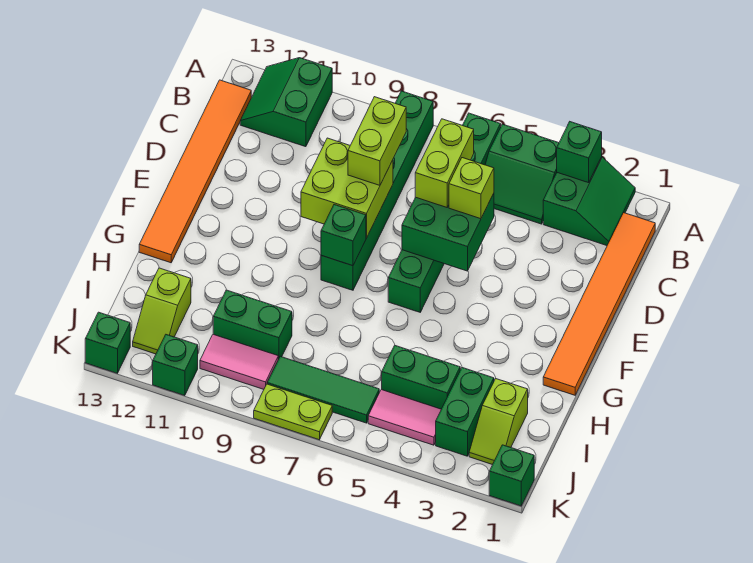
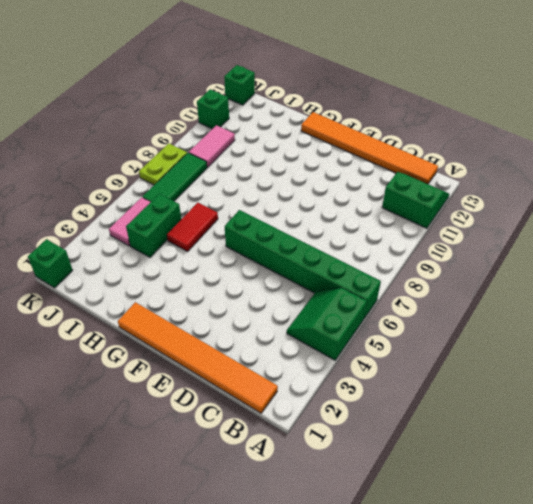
red tile H5:H6 level 1 -> none
none -> green slope A2:B3 level 1 top 3
none -> green brick A8:F8 level 1
none -> lime slope I2:J2 level 1 top I

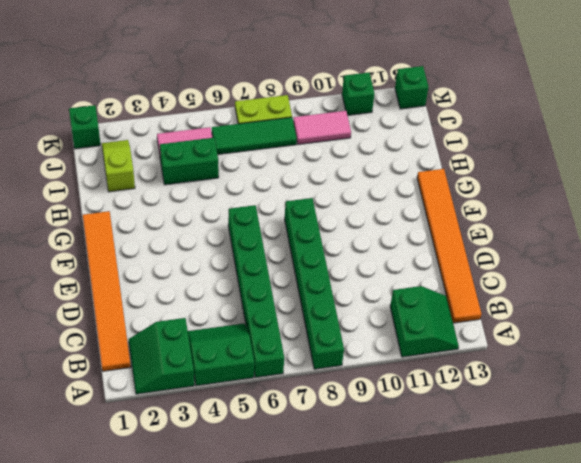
none -> green brick I3:J3 level 1
none -> green brick I9:I10 level 1
none -> lime slope I12:J12 level 1 top I

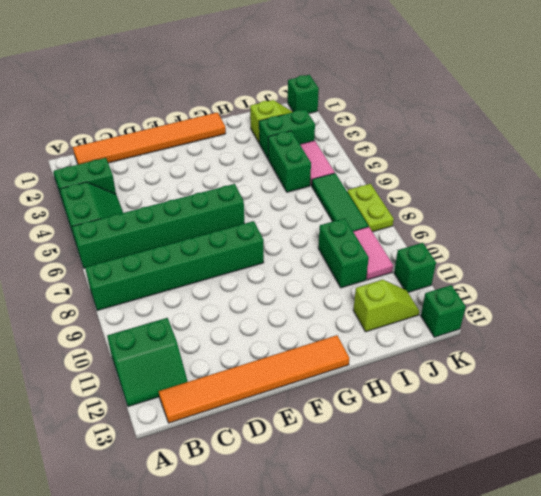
none -> green brick A3 level 2
none -> green brick D5:E6 level 2
none -> lime brick D8:E9 level 2

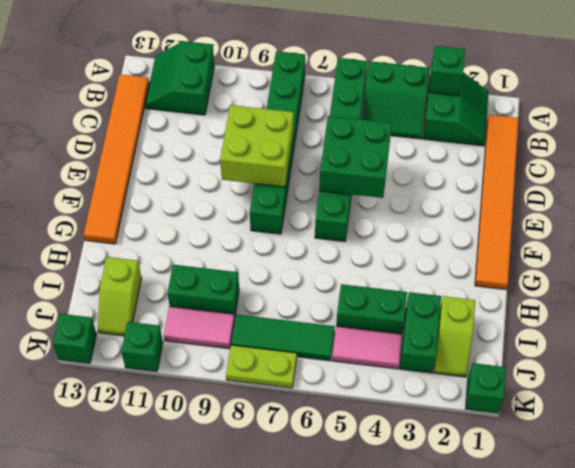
none -> green brick F8 level 2
none -> lime brick C6:D6 level 3
none -> lime brick C8:D8 level 3

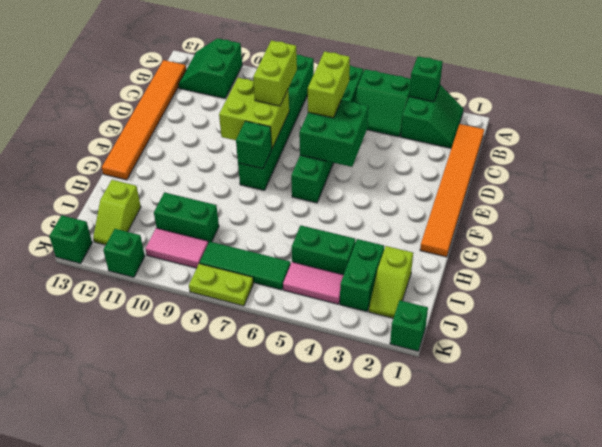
none -> lime brick D5 level 3

